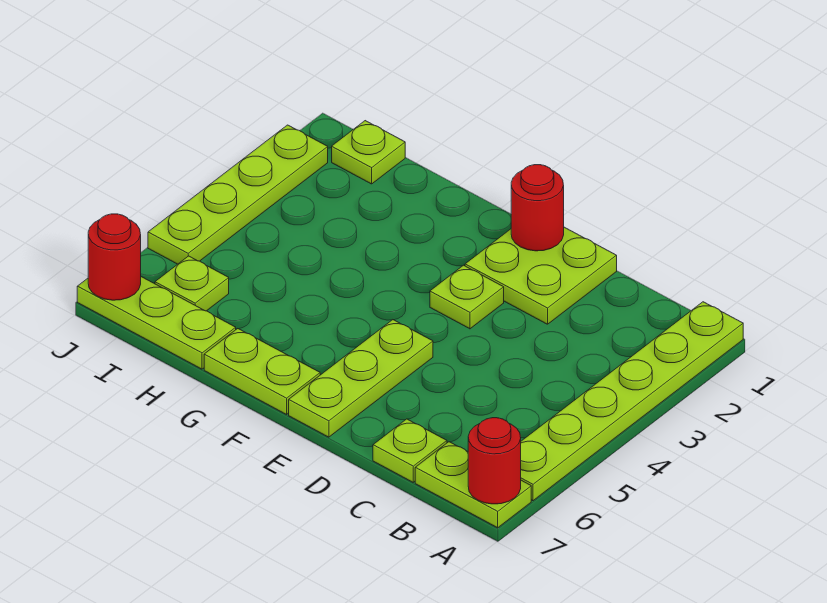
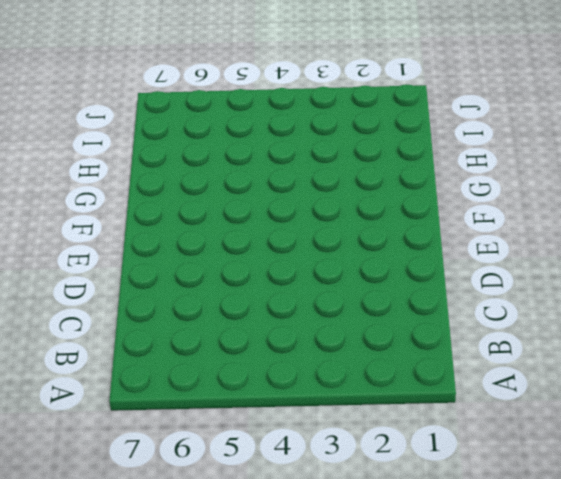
none -> lime plate A1:A6 level 1
none -> lime plate A7:B7 level 1
none -> lime plate C7 level 1

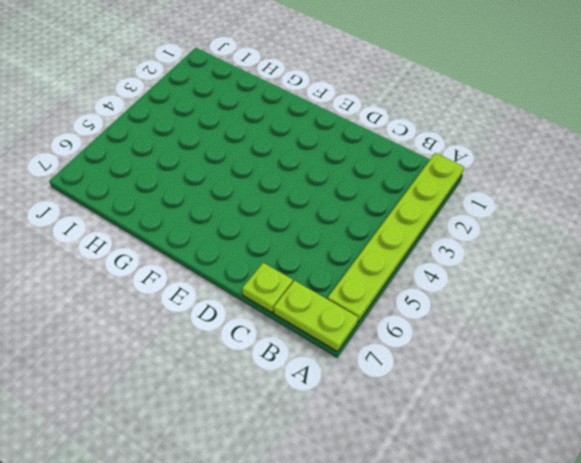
none -> lime plate D1:E2 level 1
none -> lime plate E3 level 1
none -> lime plate E5:E7 level 1

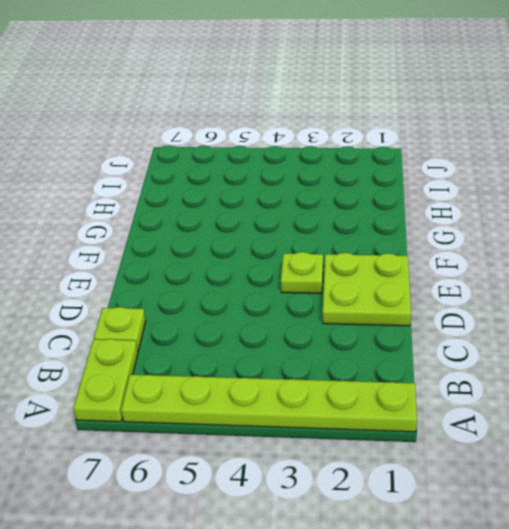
none -> lime plate E5:E7 level 1
none -> lime plate F7:G7 level 1
none -> lime plate H7:J7 level 1

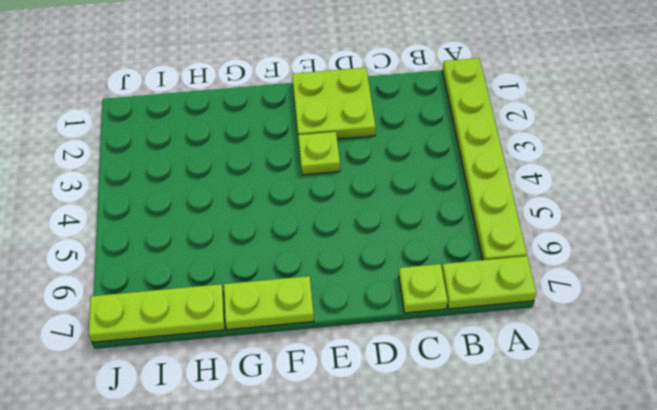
none -> lime plate E5:E7 level 1
none -> lime plate I1 level 1
none -> lime plate I6 level 1

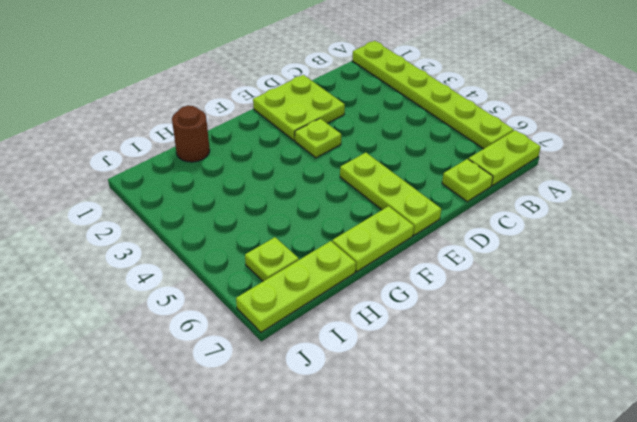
brown round brick H1 level 1 -> none
none -> lime plate I1 level 1
none -> lime plate J2:J5 level 1
none -> red round brick A7 level 2

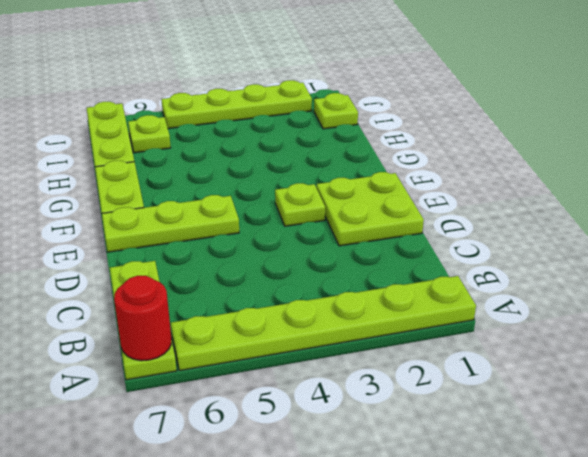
none -> red round brick E1 level 2
none -> red round brick J7 level 2

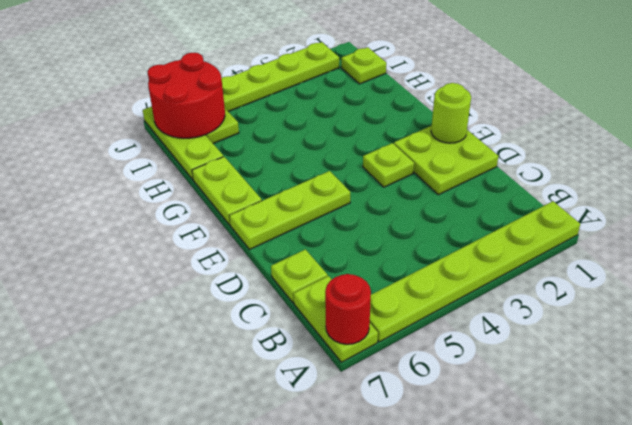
lime round brick E1 level 2 -> red round brick E1 level 2
red round brick I6:J7 level 2 -> red round brick J7 level 2

